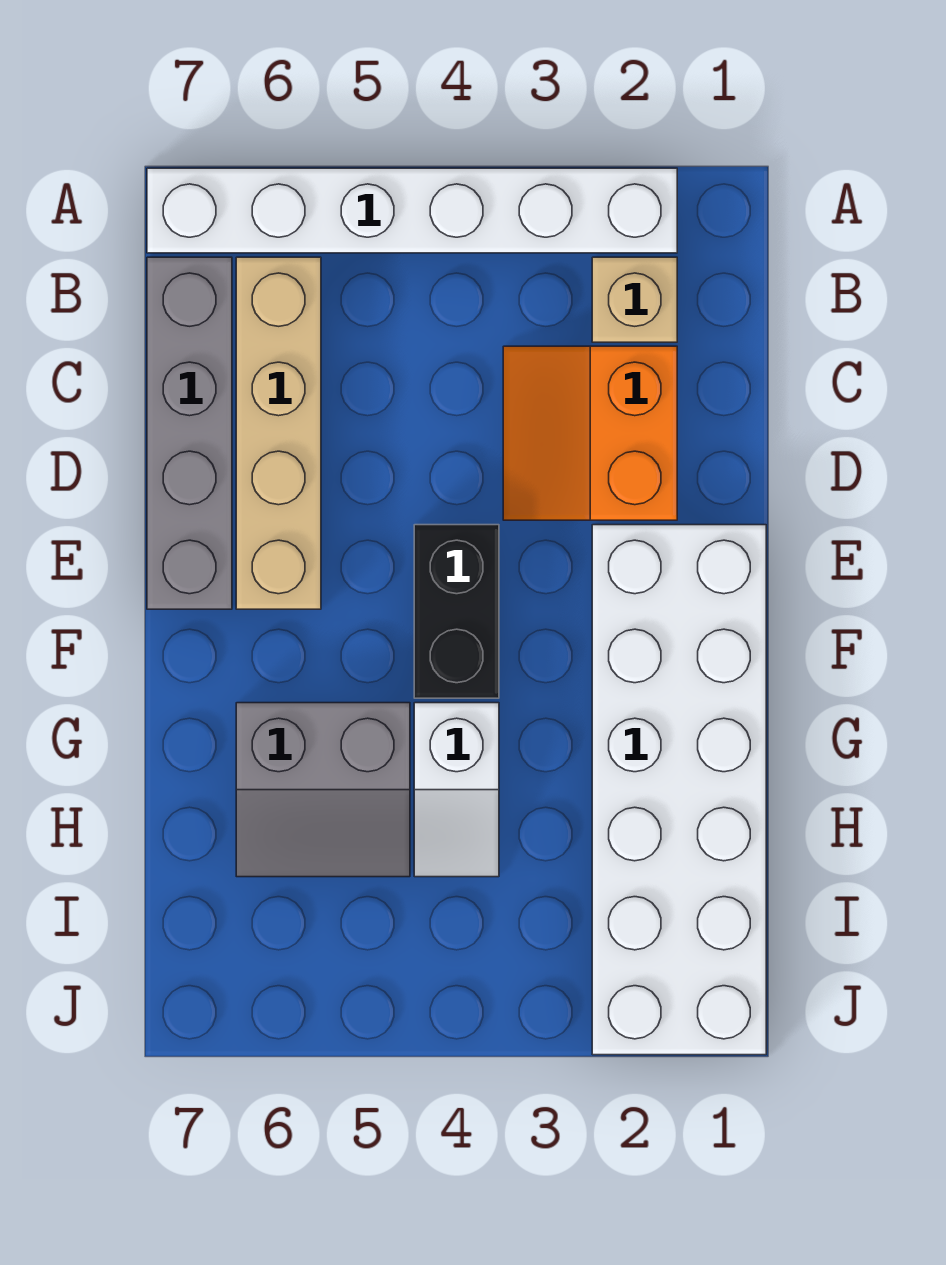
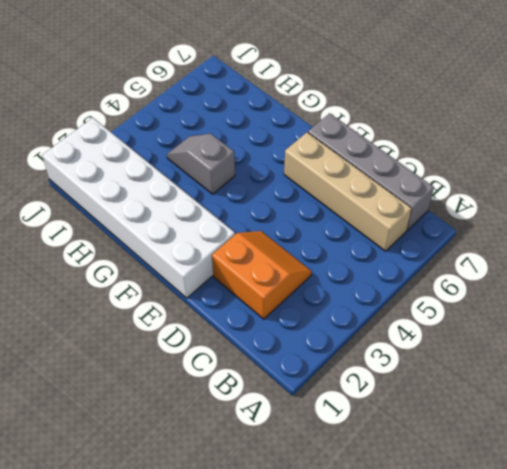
grey slope G4:H4 level 1 top G -> white slope G4:H4 level 1 top G
none -> white brick A2:A7 level 1
none -> tan brick B2 level 1

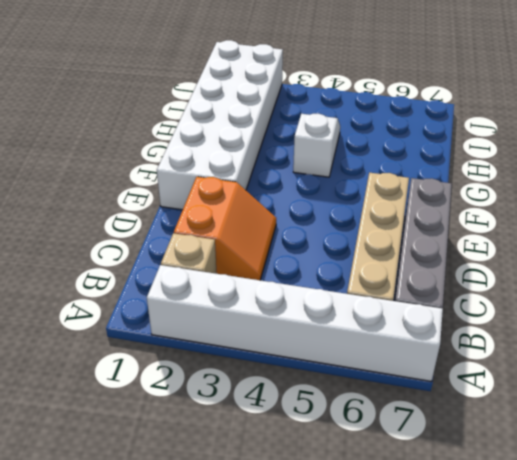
none -> black brick E4:F4 level 1
none -> grey slope G5:H6 level 1 top G

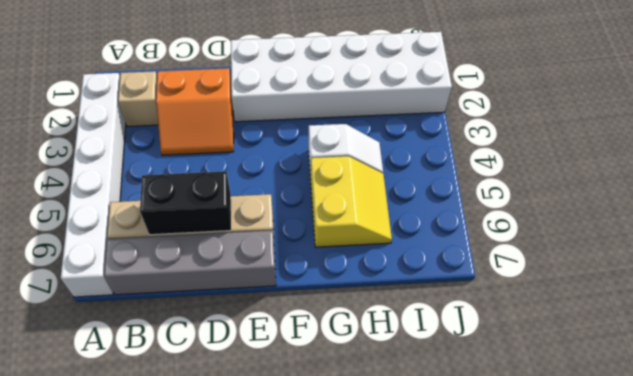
black brick C6:D6 level 2 -> black brick E4:F4 level 1
yellow slope G5:H6 level 1 top G -> grey slope G5:H6 level 1 top G

